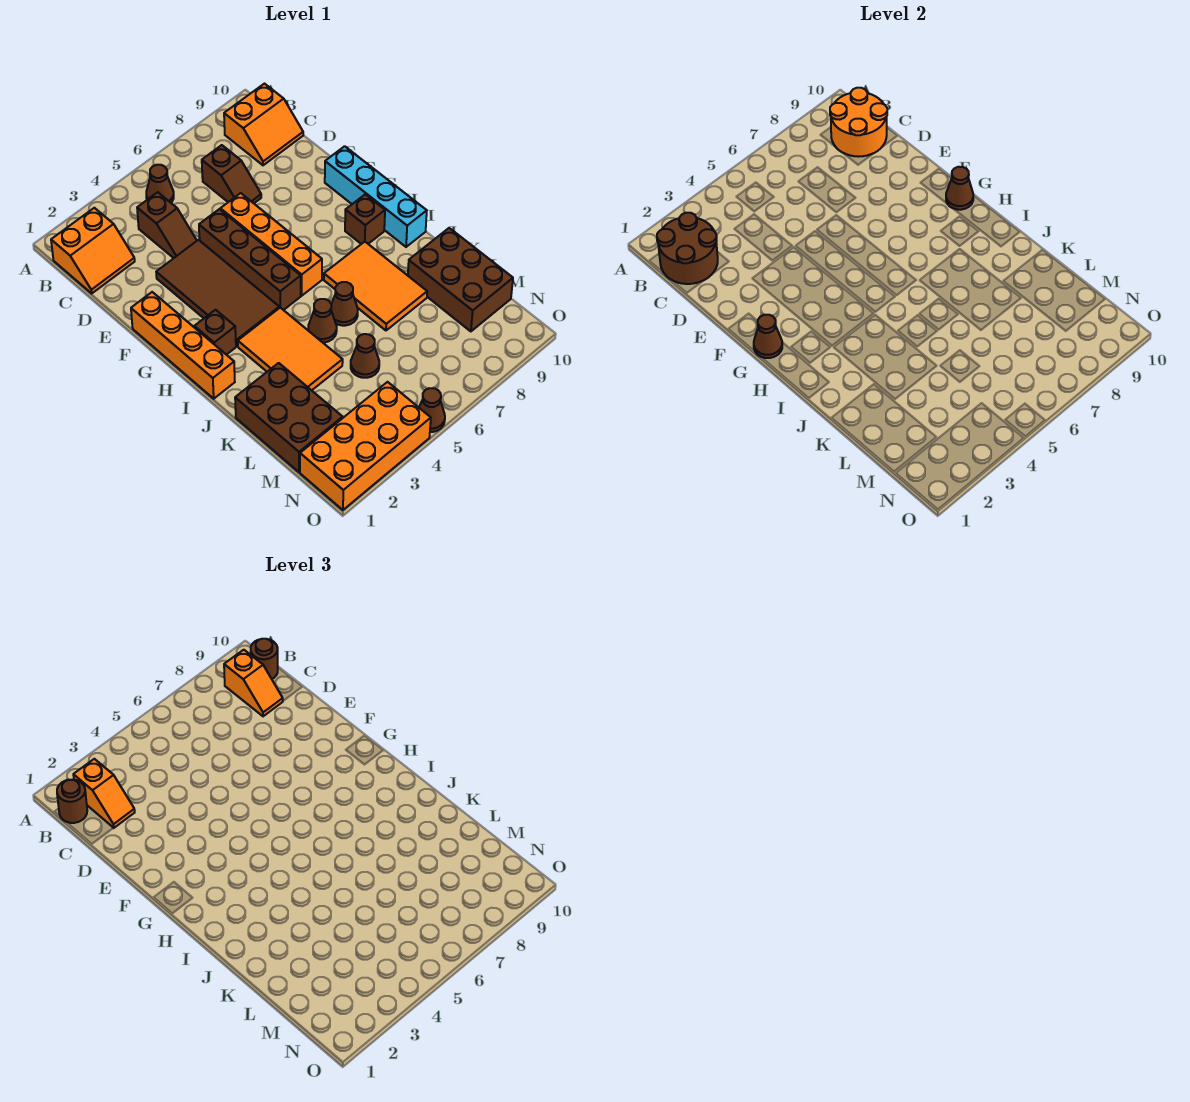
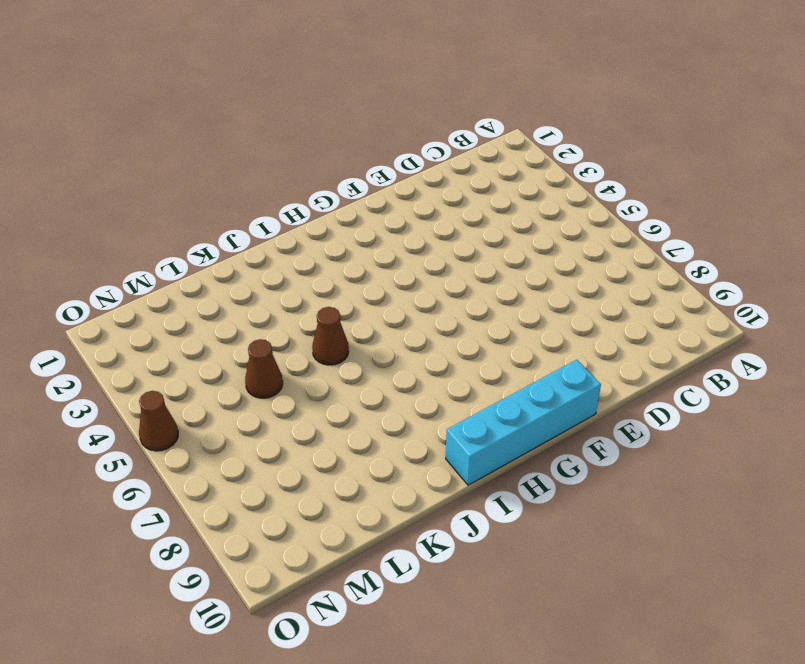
none -> orange slope B1:C2 level 1 top B
none -> brown cone B5 level 1
none -> orange slope B9:C10 level 1 top B

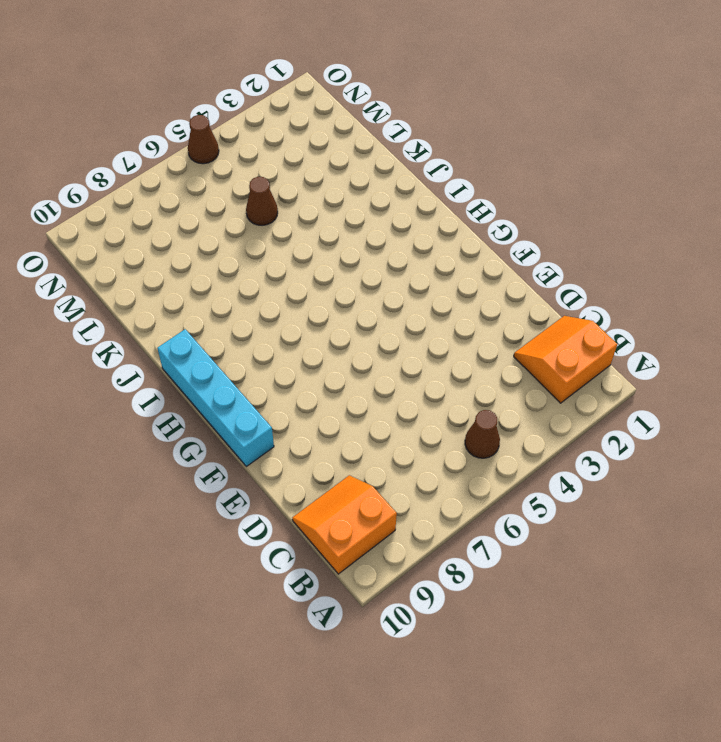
none -> brown slope C4:D4 level 1 top C
none -> brown slope C7:D7 level 1 top C
none -> brown tile E3:H4 level 1

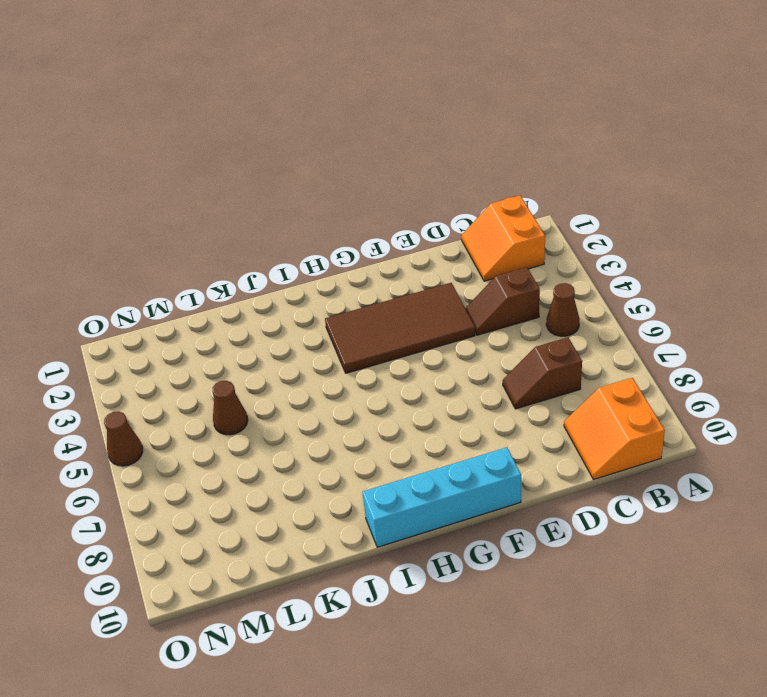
none -> brown brick E5:H5 level 1
none -> orange brick E6:H6 level 1
none -> orange brick F1:I1 level 1

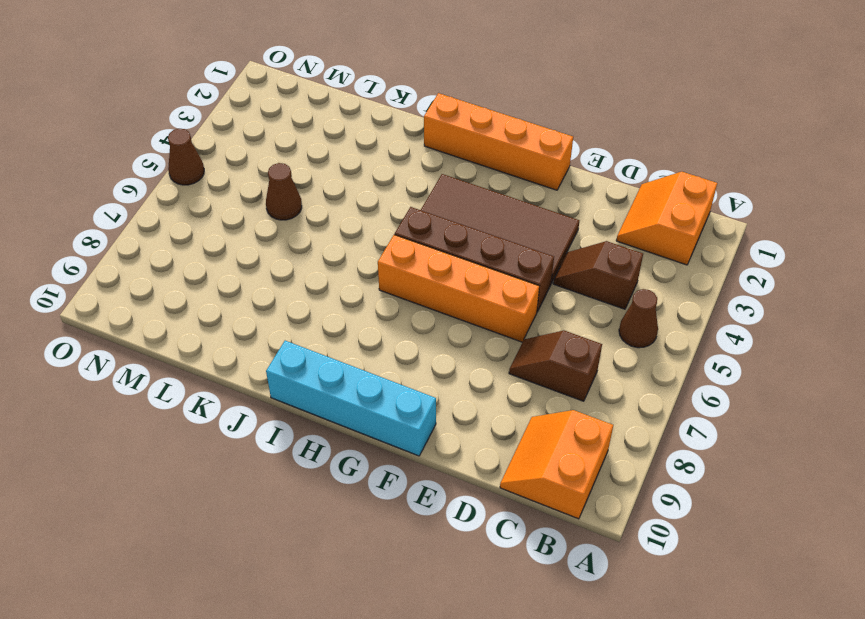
none -> brown brick H2 level 1
none -> brown brick H9 level 1
none -> orange tile I3:K4 level 1

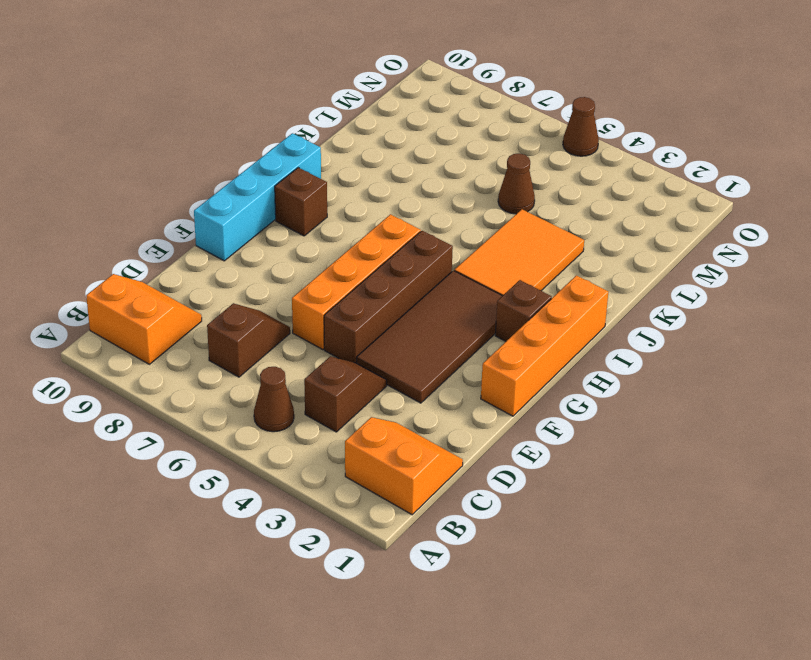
none -> orange tile I7:K8 level 1
none -> brown cone J5 level 1
none -> brown cone J6 level 1

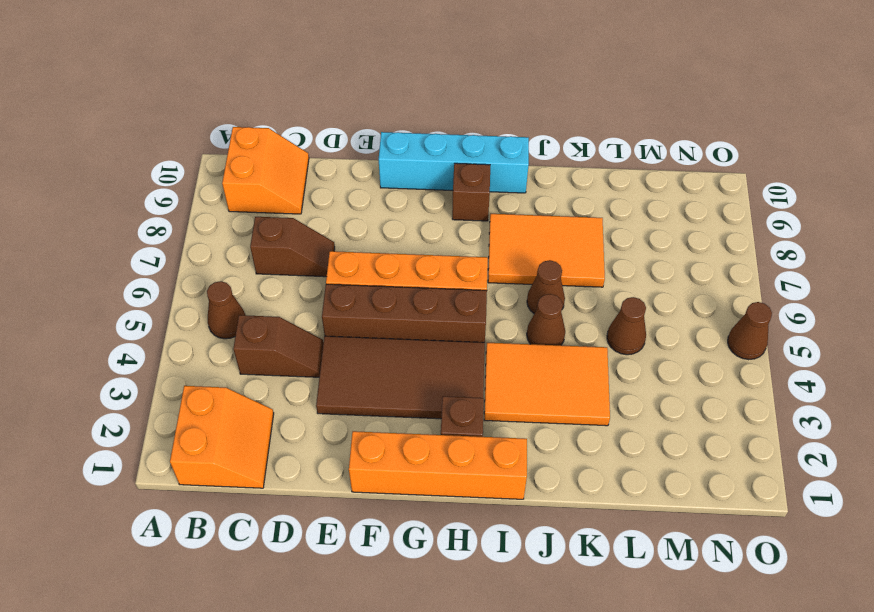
none -> brown brick K1:M2 level 1
none -> brown brick K9:M10 level 1
none -> orange brick N1:O4 level 1

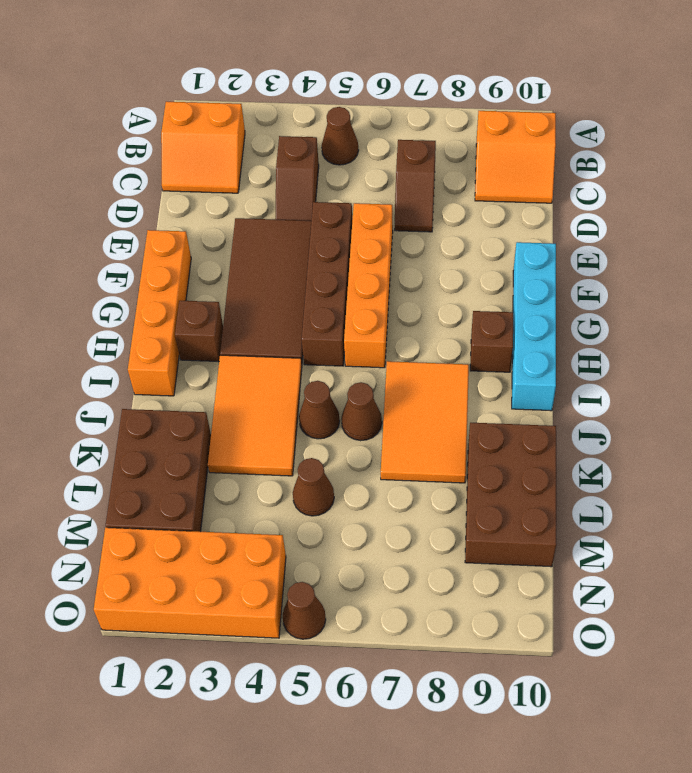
none -> brown round brick B1:C2 level 2
none -> orange round brick B9:C10 level 2
none -> brown cone G1 level 2

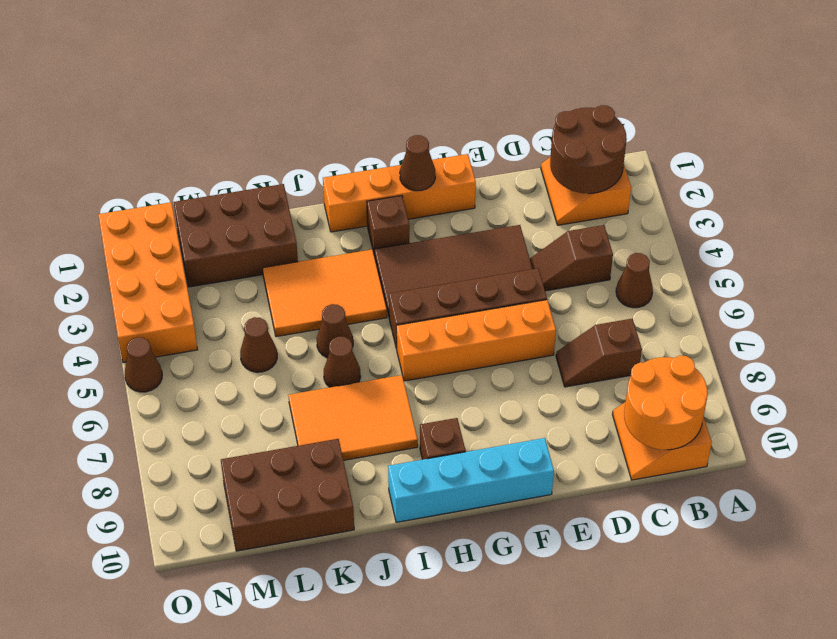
none -> brown cone G10 level 2
none -> brown round brick B1 level 3
none -> orange slope B2:C2 level 3 top B

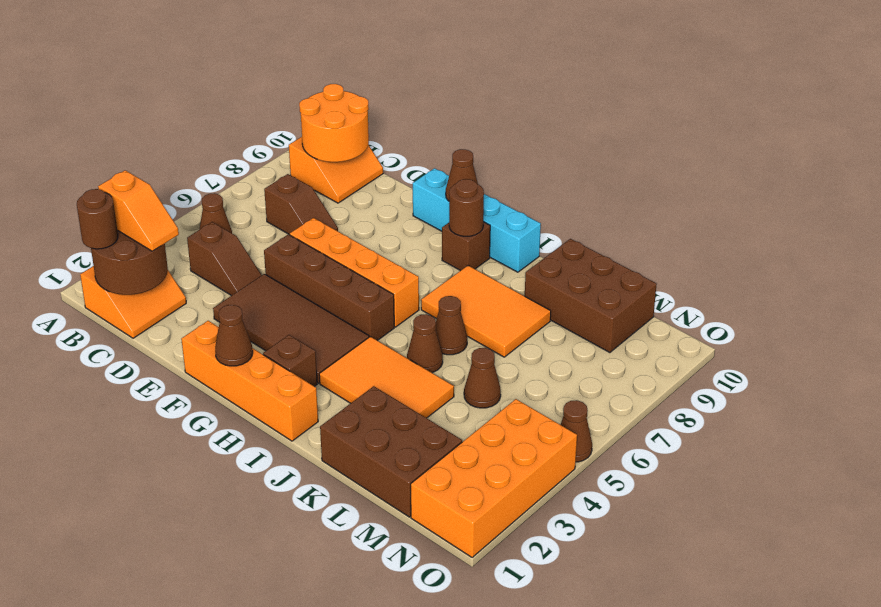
brown round brick H9 level 2 -> brown round brick B10 level 3
none -> orange slope B9:C9 level 3 top B

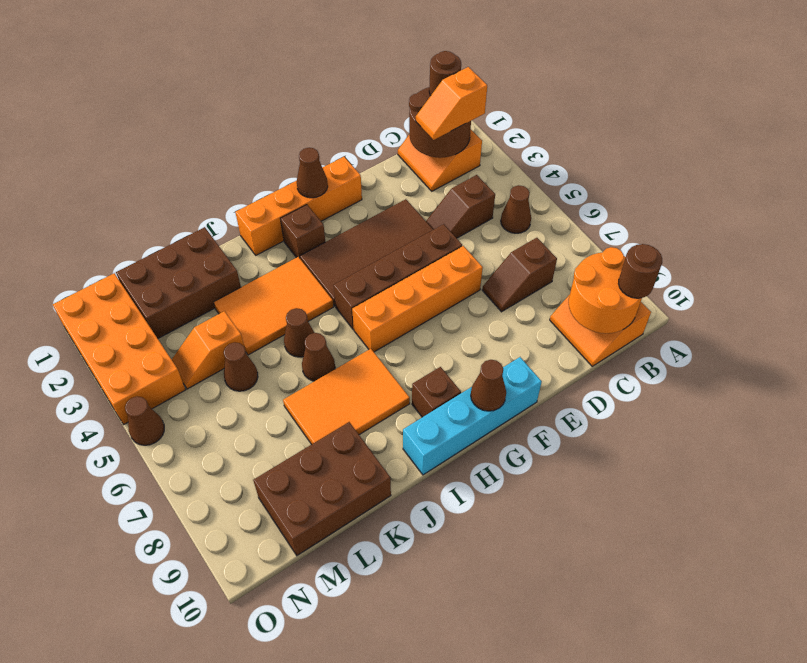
orange slope L4:M4 level 1 top L -> orange slope B9:C9 level 3 top B

